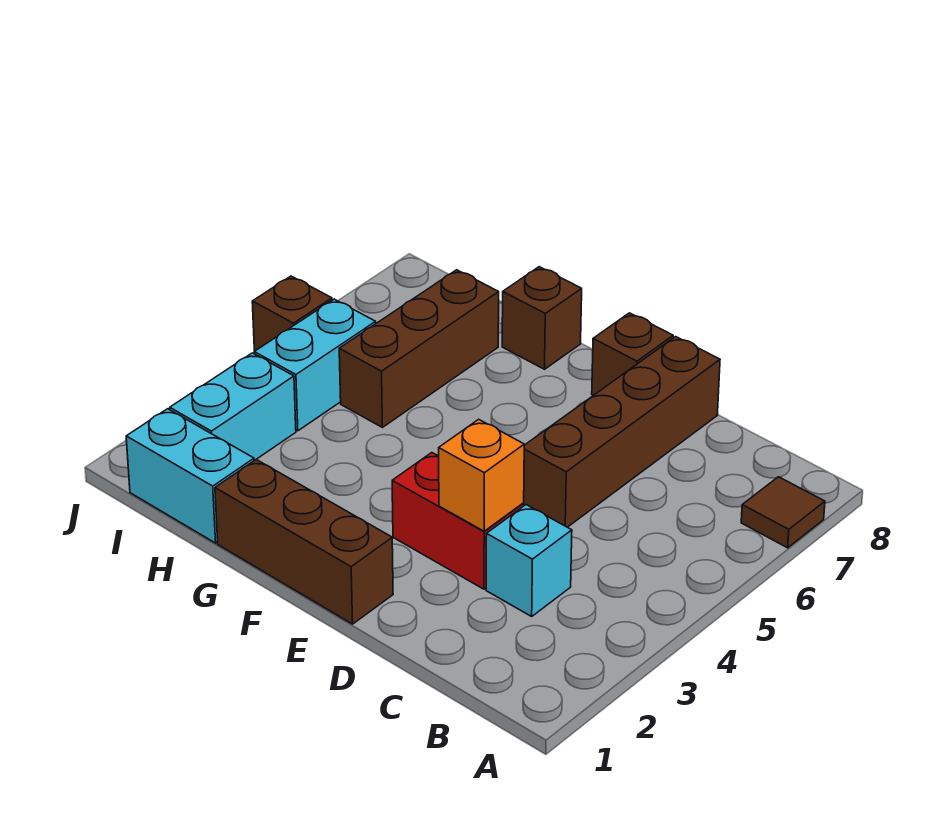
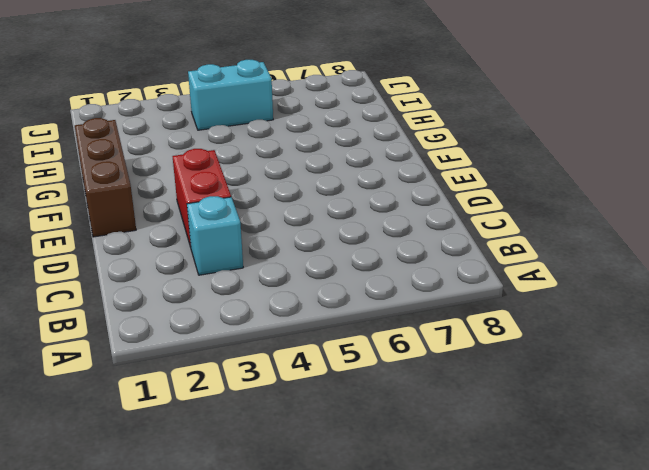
none -> brown tile A7 level 1
none -> brown brick D5:D8 level 1
none -> brown brick E8 level 1

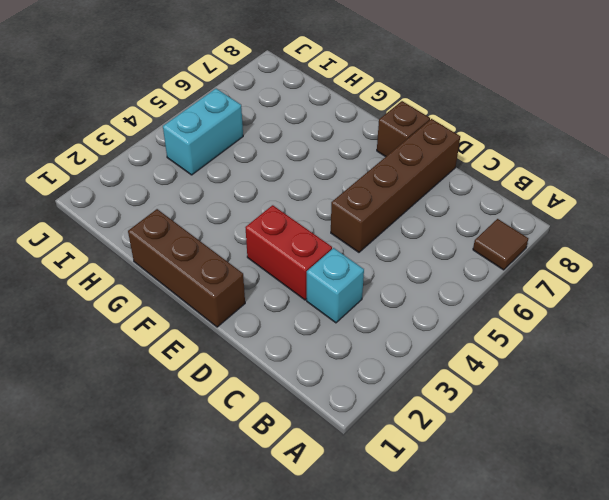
none -> brown brick G8 level 1
none -> cyan brick H1:I1 level 1
none -> brown brick H5:H7 level 1

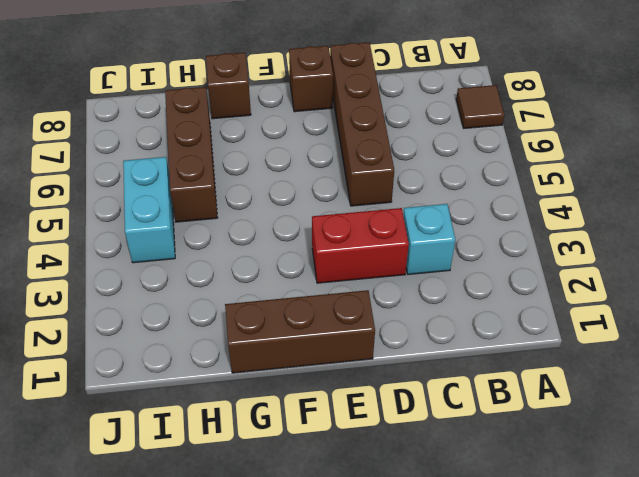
none -> cyan brick H1:I1 level 1
none -> cyan brick I2:I3 level 1
none -> brown brick J5 level 1

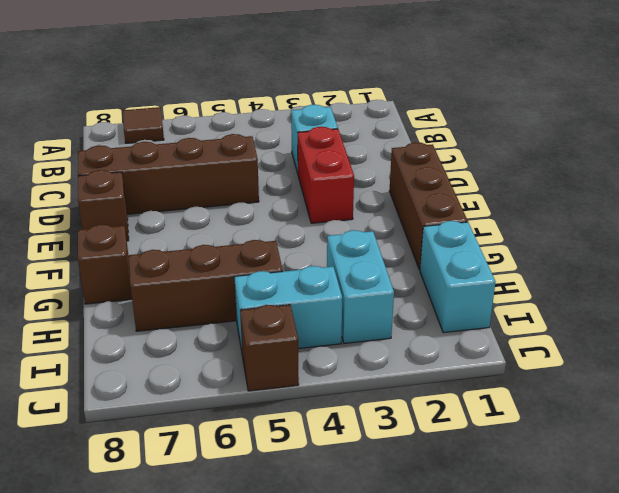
cyan brick H3:I3 level 1 -> cyan brick I2:I3 level 1
none -> orange brick D3 level 2

